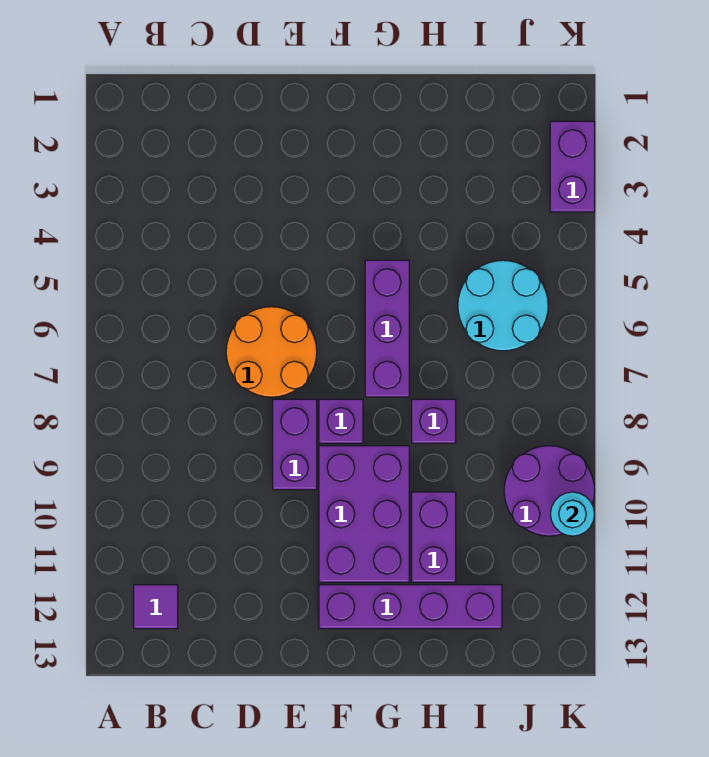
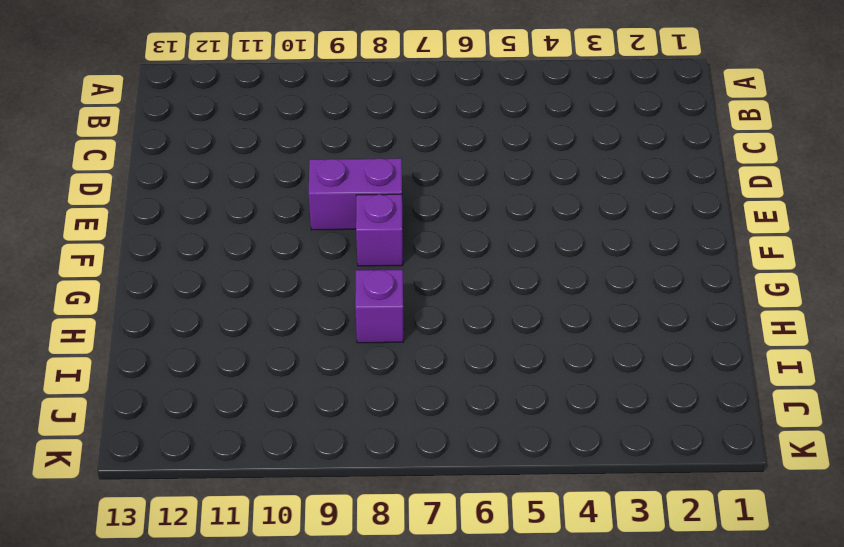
none -> purple tile B12 level 1
none -> orange round brick D6:E7 level 1
none -> purple brick F9:G11 level 1

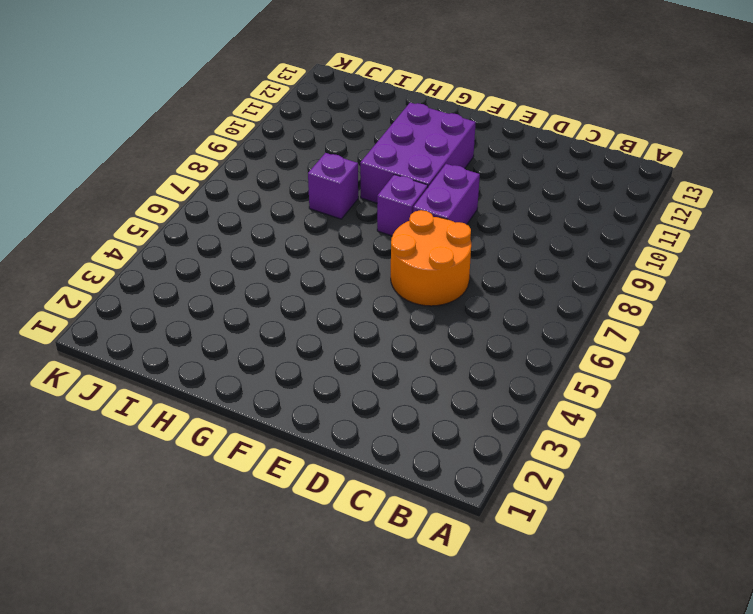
none -> purple tile B12 level 1
none -> purple brick F12:I12 level 1
none -> purple brick G5:G7 level 1

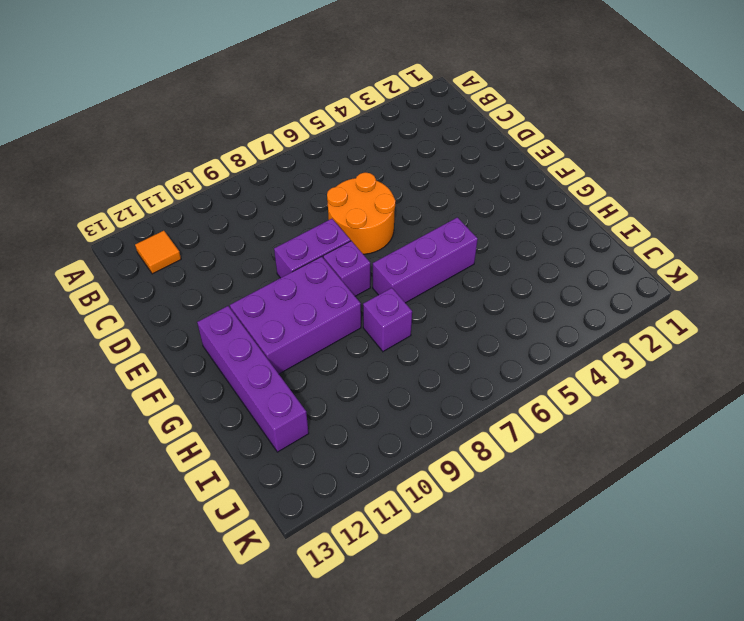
orange tile B12 level 1 -> purple tile B12 level 1
none -> purple brick H10:H11 level 1
none -> cyan round brick I5:J6 level 1
none -> purple round brick J9:K10 level 1

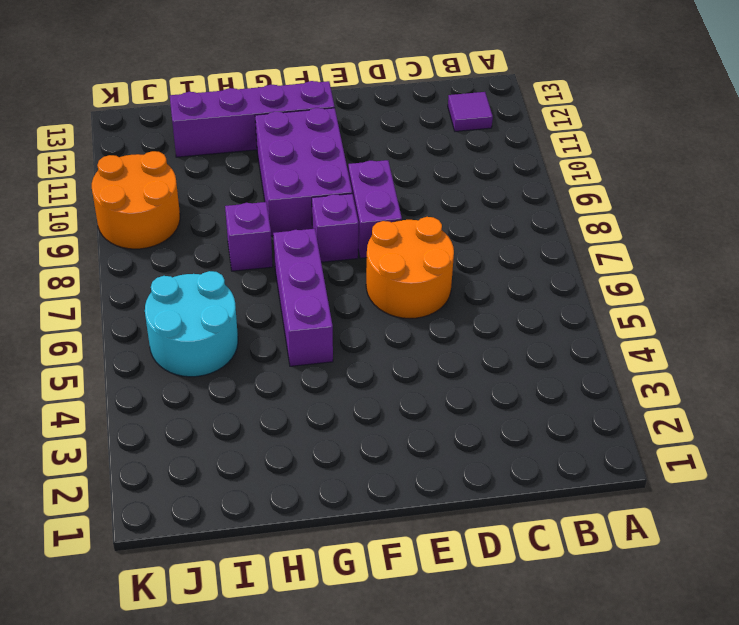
orange round brick J9:K10 level 1 -> purple round brick J9:K10 level 1
none -> purple brick H10:H11 level 1
none -> purple brick K2:K3 level 1
none -> cyan round brick K10 level 2

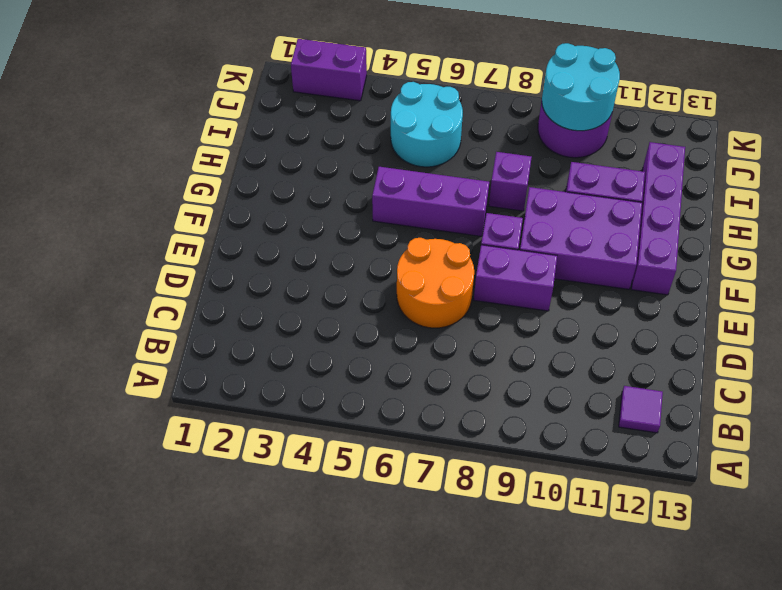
cyan round brick J9:K10 level 2 -> cyan round brick K10 level 2

